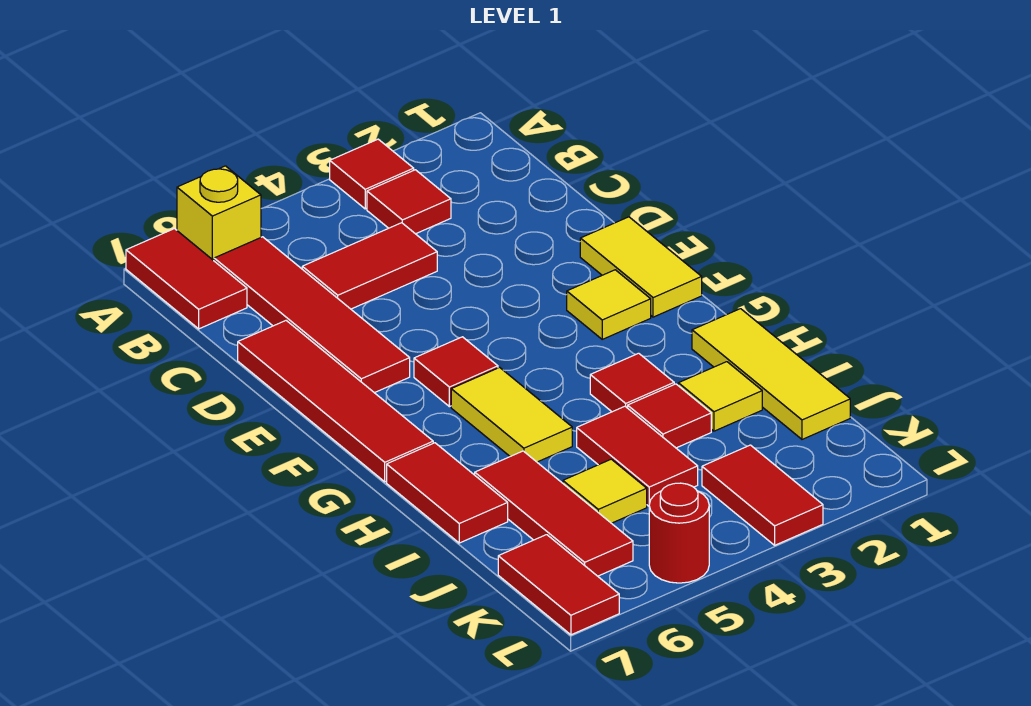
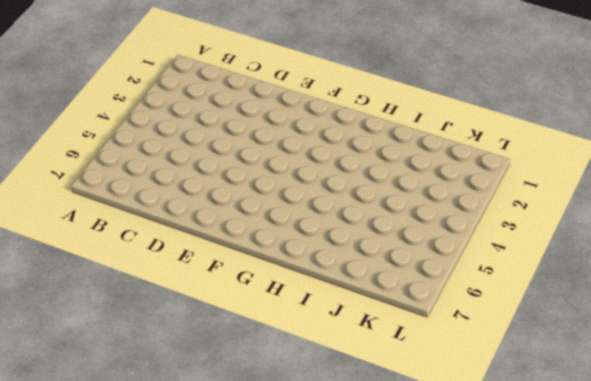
none -> red tile A3 level 1
none -> yellow brick A6 level 1
none -> red tile A7:B7 level 1

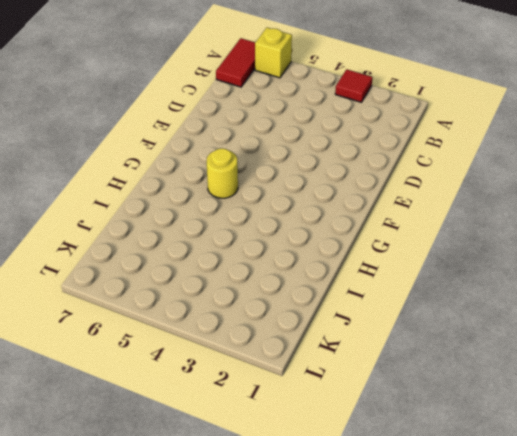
yellow round brick G5 level 1 -> yellow tile G5:H5 level 1
none -> red tile B3 level 1
none -> red tile B6:E6 level 1
none -> red tile C4:C5 level 1

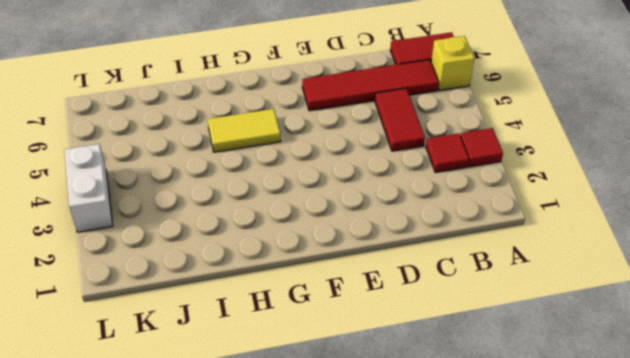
white brick L3:L4 level 1 -> red tile K3:L3 level 1
none -> red tile D7:G7 level 1
none -> yellow tile E1:F1 level 1
none -> yellow tile F2 level 1

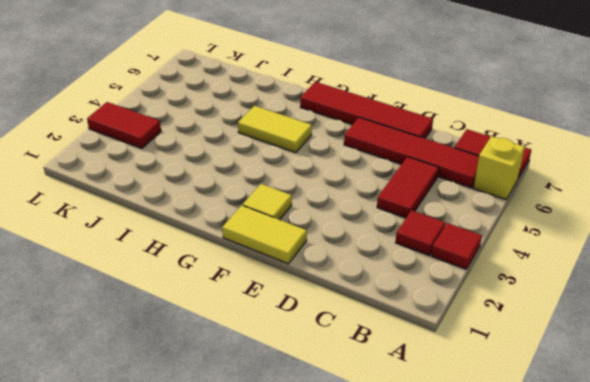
none -> red tile F5 level 1
none -> yellow tile H1:J1 level 1
none -> red tile H3 level 1

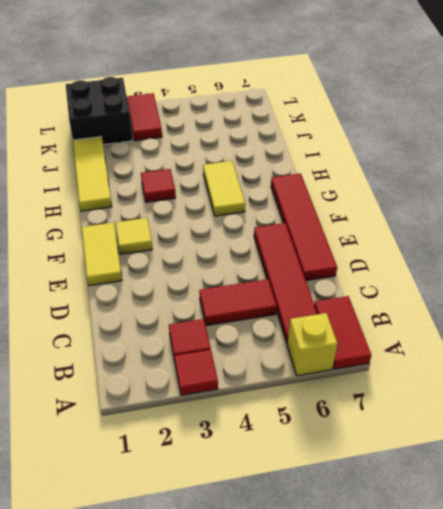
black brick K1:L2 level 1 -> none
none -> red tile F5 level 1
none -> red tile H7:I7 level 1
none -> yellow tile I2 level 1

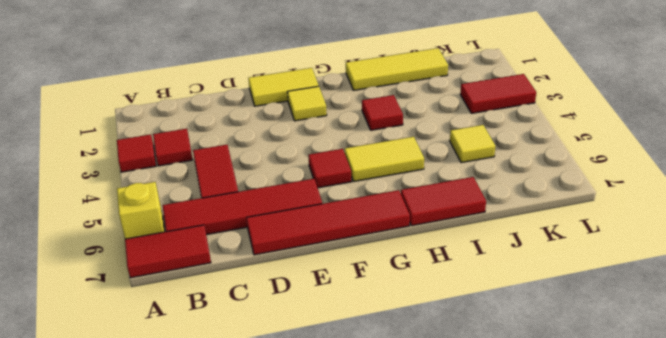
none -> yellow tile I2 level 1
none -> red tile I3 level 1
none -> red tile I4:J4 level 1

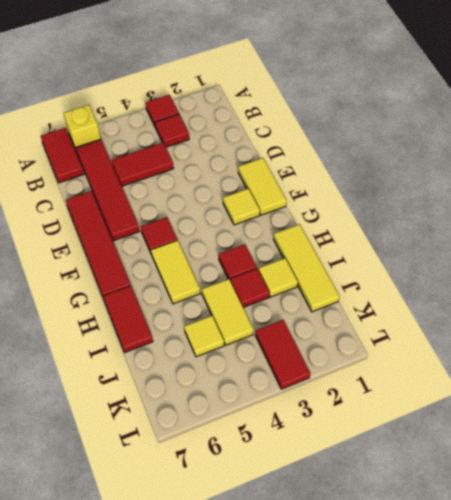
yellow tile I4:J4 level 1 -> red tile I4:J4 level 1
none -> red tile I6:K6 level 1
none -> red tile K7:L7 level 1
none -> red round brick L5 level 1

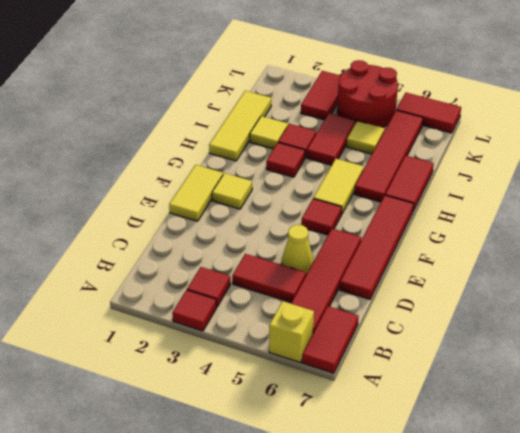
yellow cone D5 level 1 -> none
red tile H6:K6 level 1 -> red tile I6:K6 level 1
red round brick K4:L5 level 1 -> red round brick L5 level 1
red tile L6:L7 level 1 -> red tile K7:L7 level 1

